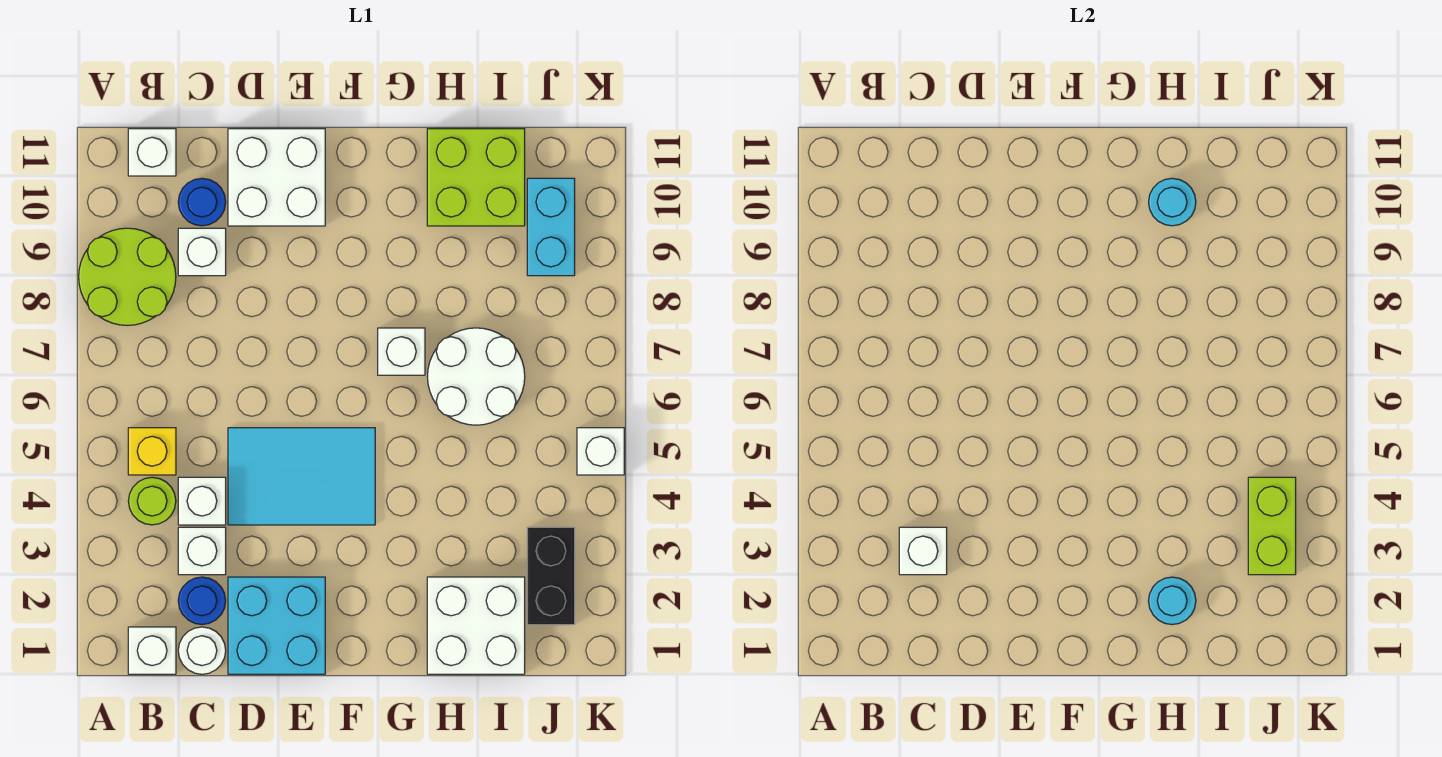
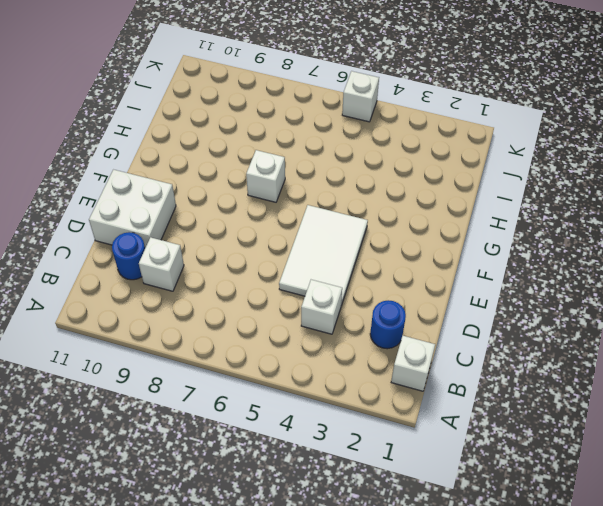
white tile D4:F5 level 1 -> cyan tile D4:F5 level 1
none -> lime round brick A8:B9 level 1
none -> lime round brick B4 level 1
none -> yellow brick B5 level 1

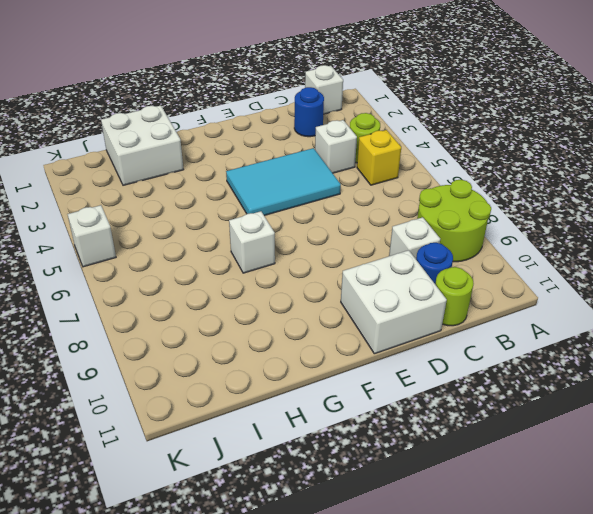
lime round brick C11 level 1 -> none
none -> white brick B11 level 1
none -> white round brick C1 level 1
none -> white brick C3 level 1

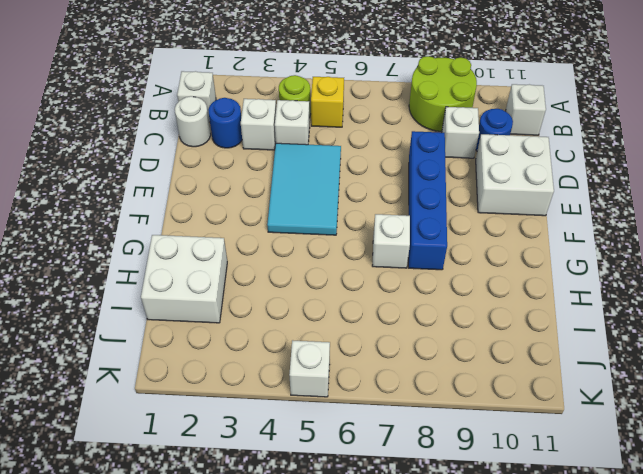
blue brick D8:G8 level 1 -> none
none -> cyan brick D1:E2 level 1
none -> white round brick H6:I7 level 1
none -> lime brick H10:I11 level 1

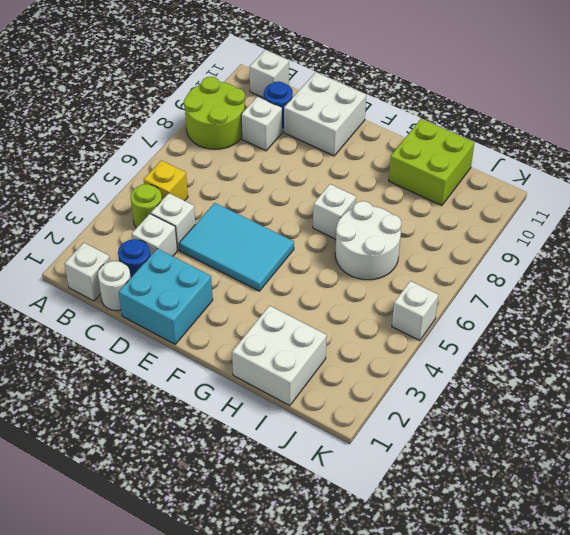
none -> black brick J2:J3 level 1
none -> cyan brick J9:J10 level 1
none -> white brick C3 level 2

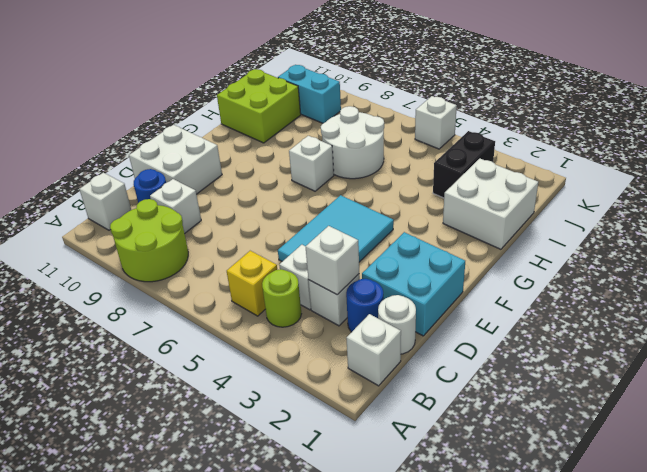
black brick I3:J3 level 1 -> black brick J2:J3 level 1
none -> cyan round brick H2 level 2
none -> cyan round brick H10 level 2
none -> lime brick J3:J4 level 2

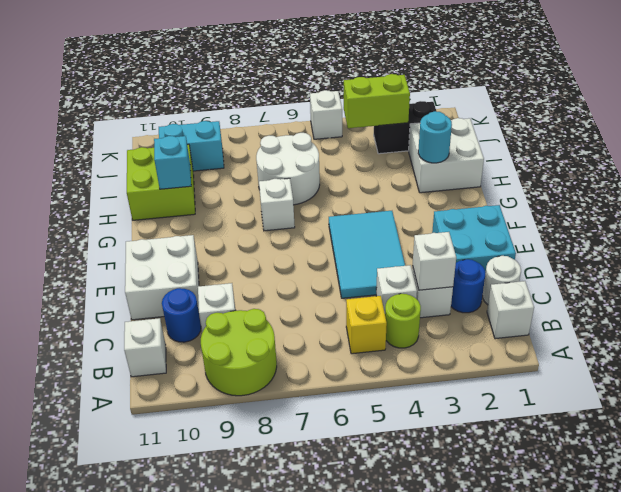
cyan brick H10 level 2 -> cyan round brick H10 level 2

